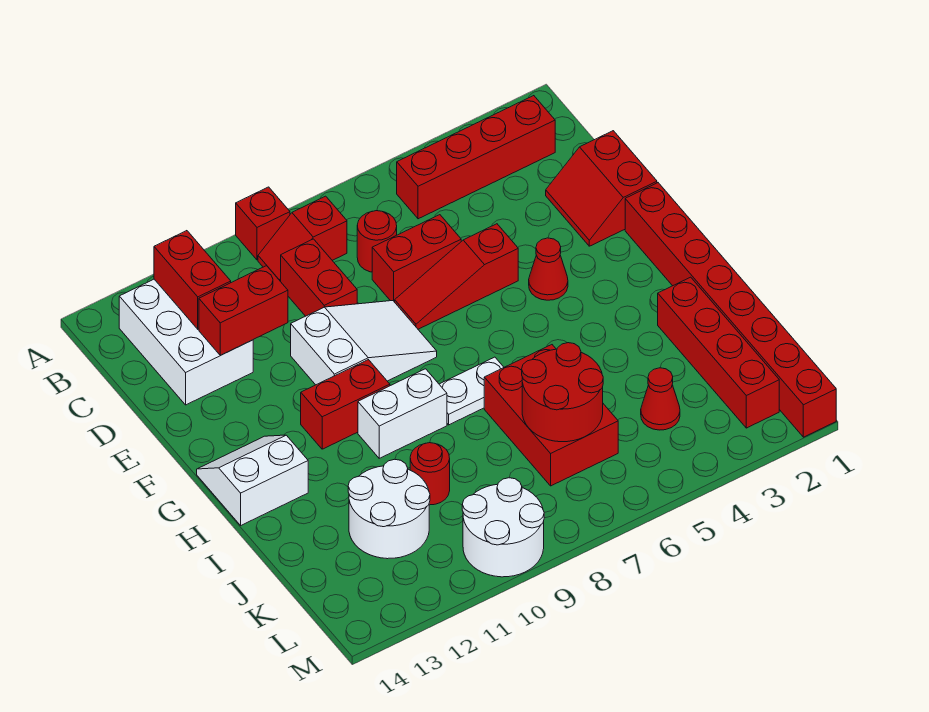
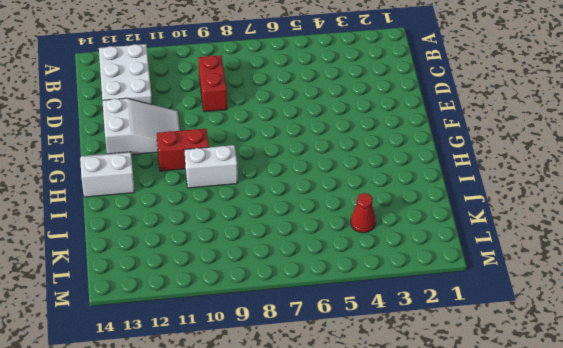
white slope E11:F13 level 1 top 13 -> white slope E8:F10 level 1 top 10
none -> red brick A9 level 1
none -> red brick B2:B5 level 1
none -> red slope B8:B9 level 1 top 8

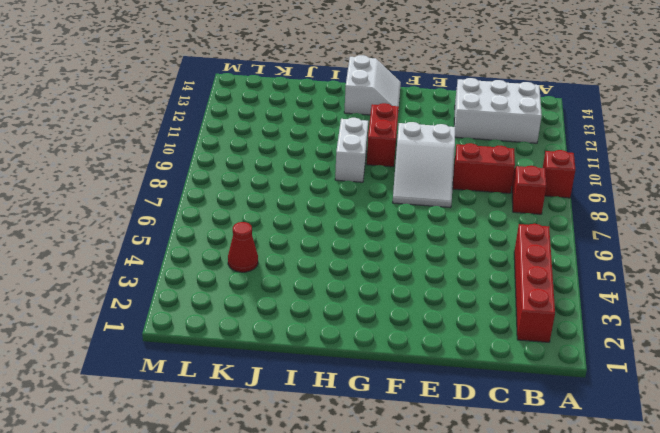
none -> red round brick C7 level 1
none -> red slope D1:E2 level 1 top 1
none -> red brick D6:D7 level 1

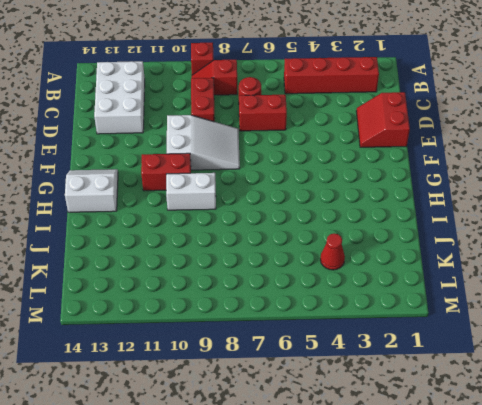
none -> red slope E5:E7 level 1 top 5
none -> red brick F1:M1 level 1
none -> red cone F4 level 1

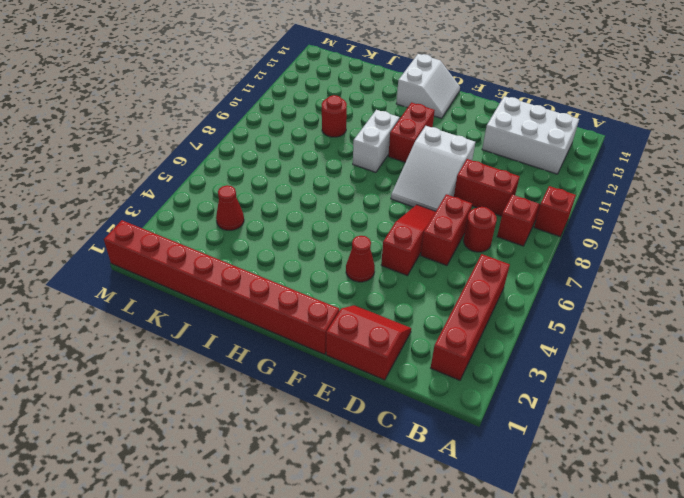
none -> white plate H7:H8 level 1
none -> red brick I2:L2 level 1
none -> red brick I6:K7 level 1

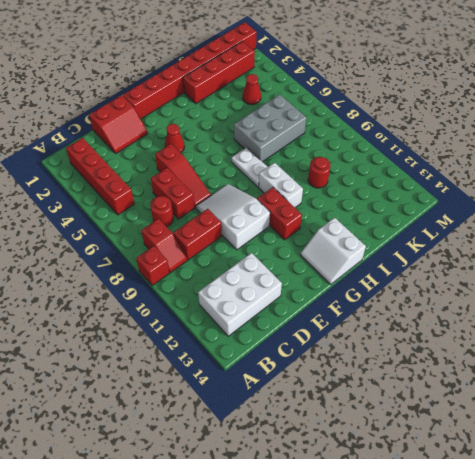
grey brick I6:K7 level 1 -> red brick I6:K7 level 1
none -> white round brick J11:K12 level 1
none -> white round brick L9:M10 level 1
none -> red brick B12:C12 level 2

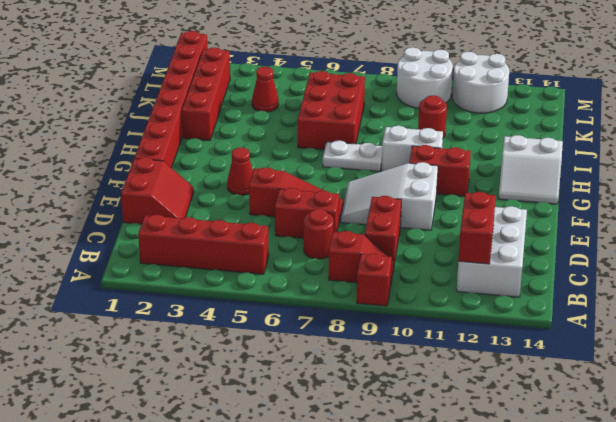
white round brick L11:M12 level 1 -> white round brick J11:K12 level 1
none -> red brick D11:D12 level 2
none -> red round brick J6:K7 level 2

